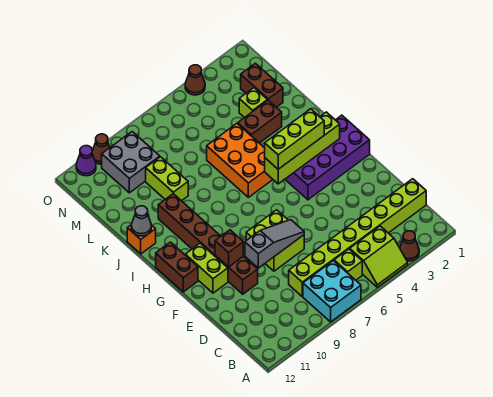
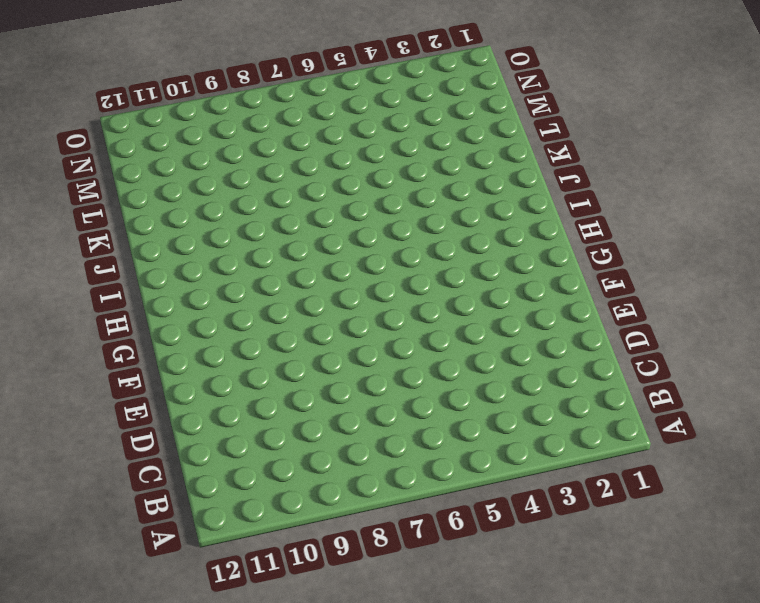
none -> brown cone A3 level 1
none -> lime slope A4:B5 level 1 top B
none -> cyan brick A7:B8 level 1

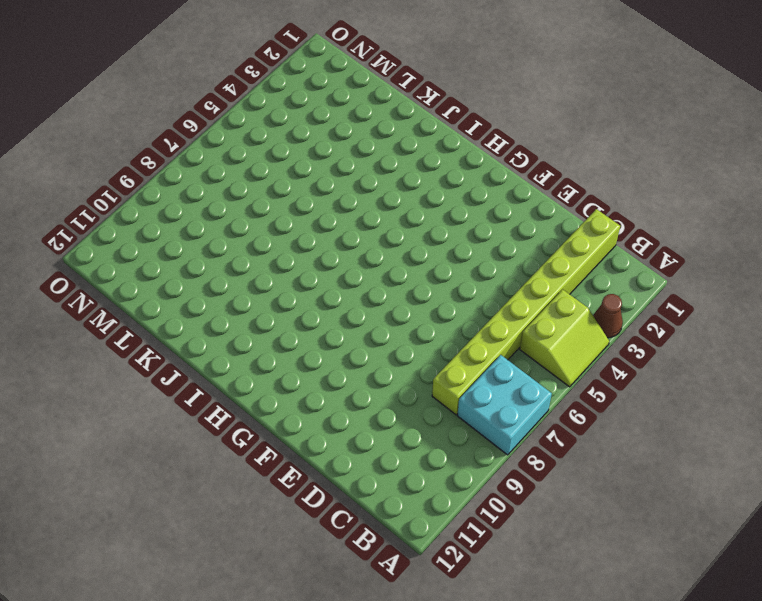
none -> lime brick B6 level 1
none -> lime brick E7:F8 level 1
none -> brown brick E10:J10 level 1

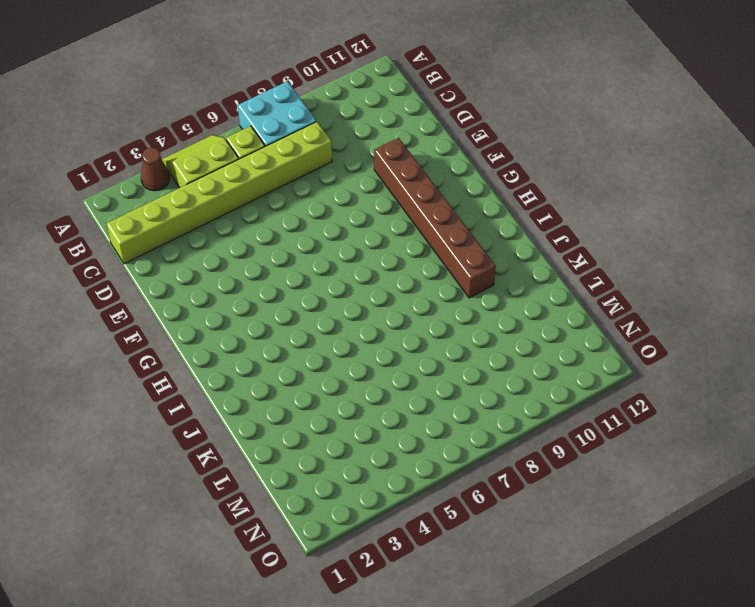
none -> lime brick E7:F8 level 1
none -> lime brick F11:G11 level 1
none -> purple brick G1:H4 level 1

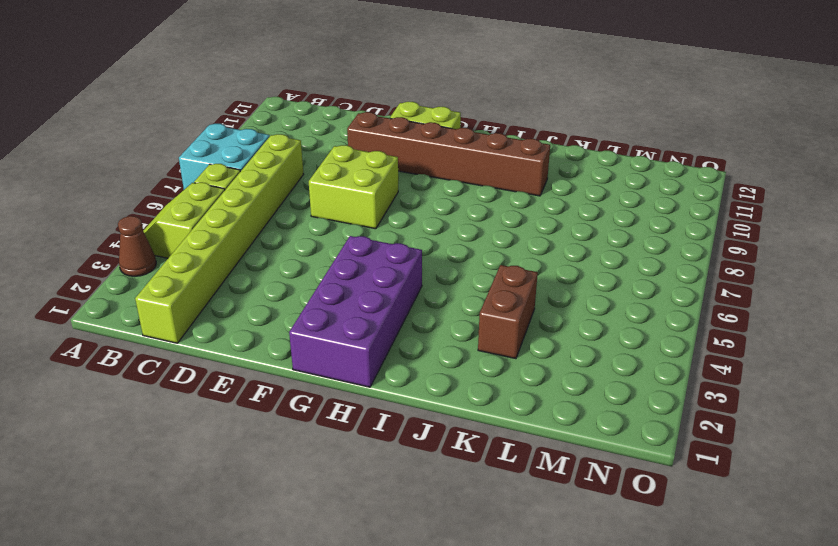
none -> brown brick G12:H12 level 1
none -> orange brick I5:K6 level 1
none -> orange brick J12 level 1

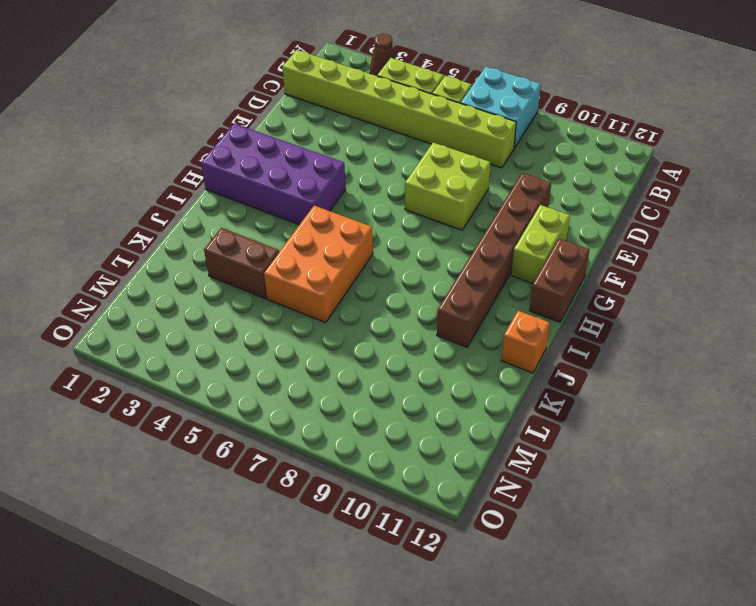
none -> lime brick K9:L9 level 1
none -> brown brick L2:M2 level 1
none -> lime brick L3 level 1

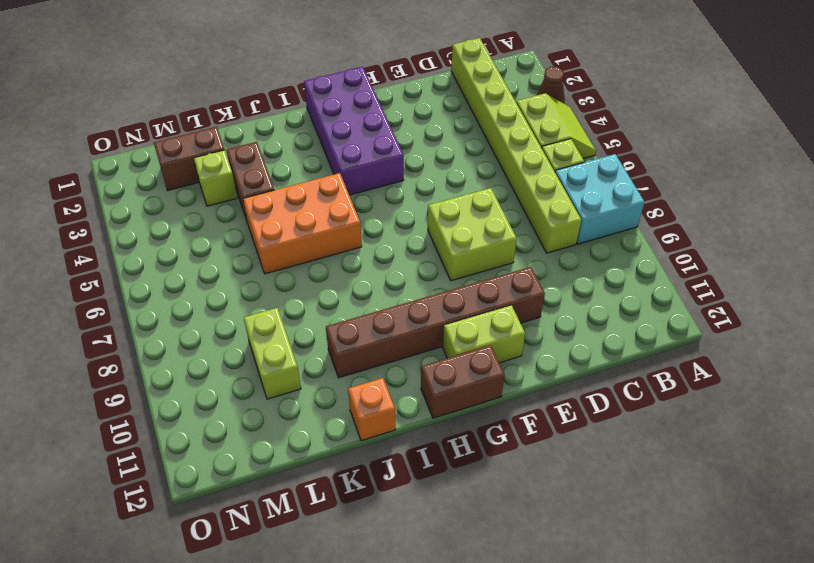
lime brick L9:L10 level 1 -> lime brick K9:L9 level 1
none -> grey brick M9:N10 level 1
none -> brown cone O4 level 1
none -> brown cone O10 level 1

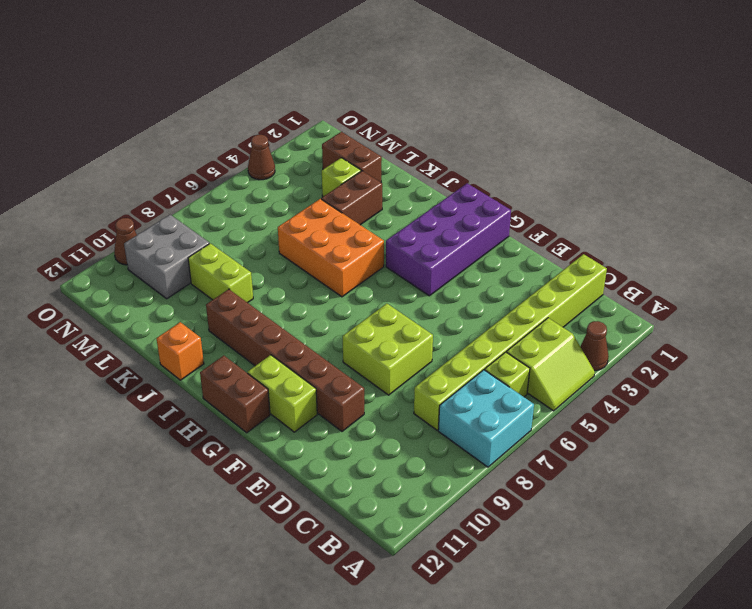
none -> purple cone O11 level 1
none -> grey slope E7:E9 level 2 top 9
none -> brown brick F10 level 2

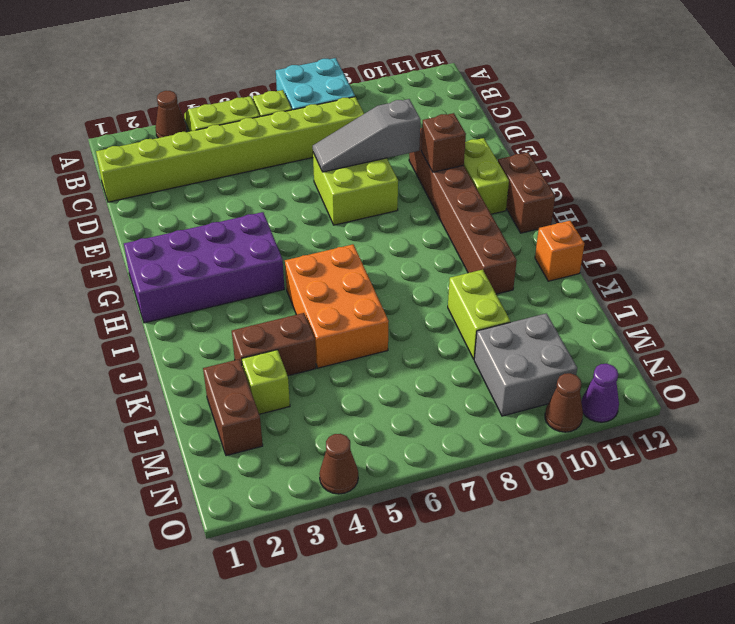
none -> lime brick H2:H5 level 2
none -> grey cone J12 level 2
none -> lime brick H3:H5 level 3

